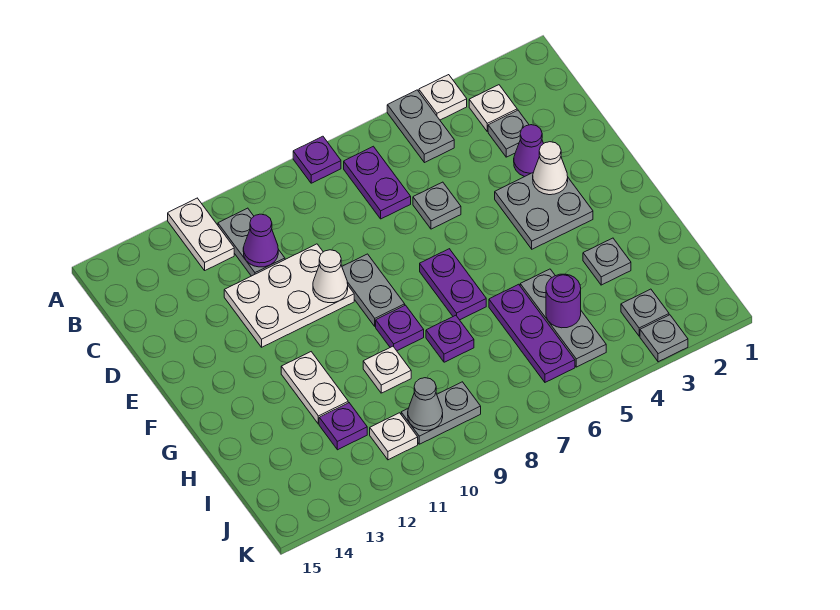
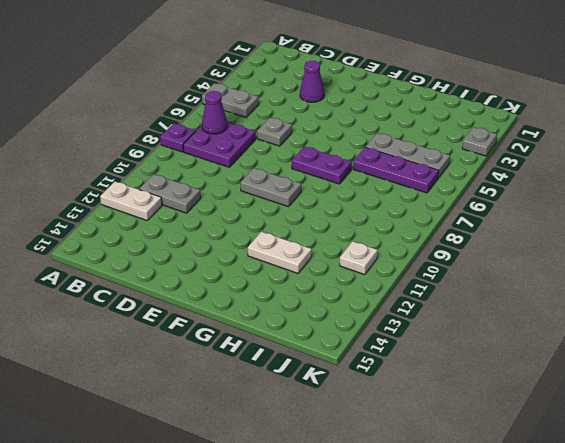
purple plate B7:C8 level 1 -> purple plate B7:C7 level 1
purple cone B7 level 2 -> purple cone C11 level 2
none -> white plate A4 level 1
none -> white plate B3 level 1
none -> grey plate C3 level 1
none -> white plate D10:E12 level 1

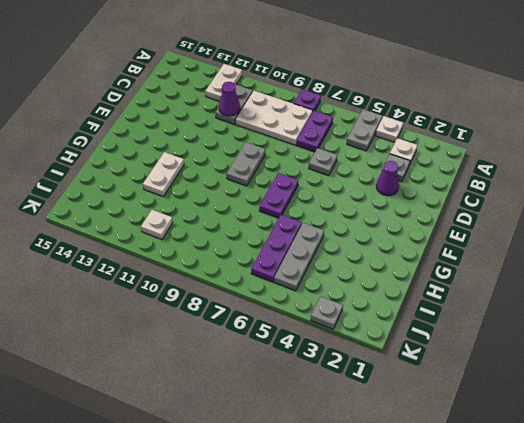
white plate B8:C10 level 1 -> white plate D10:E12 level 1
none -> grey plate E3:F4 level 1
none -> purple plate G9 level 1
none -> grey plate H3 level 1
none -> purple plate H8 level 1

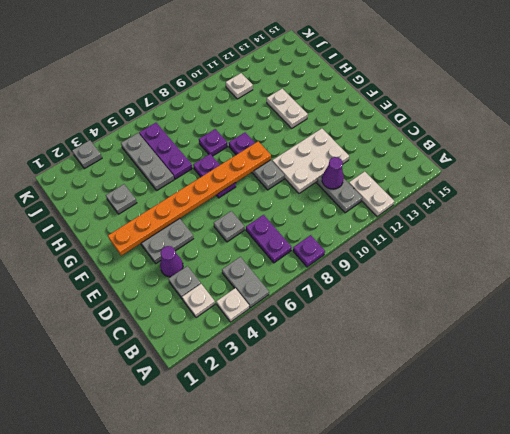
orange plate F2:F9 level 2 -> none
none -> white plate H10 level 1
none -> purple plate I12 level 1
none -> grey plate J3 level 1
none -> grey plate J9:J10 level 1

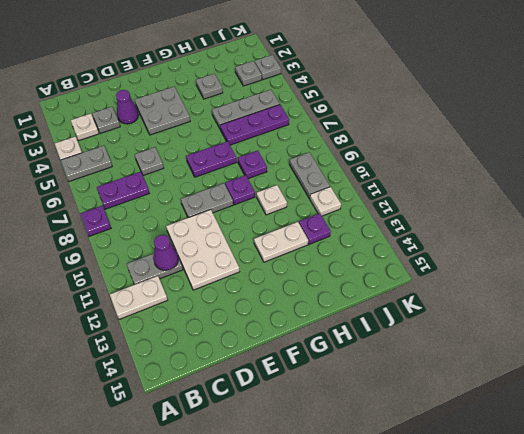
none -> white cone E3 level 2
none -> white cone E10 level 2
none -> purple round brick I5 level 2
none -> grey cone J10 level 2

